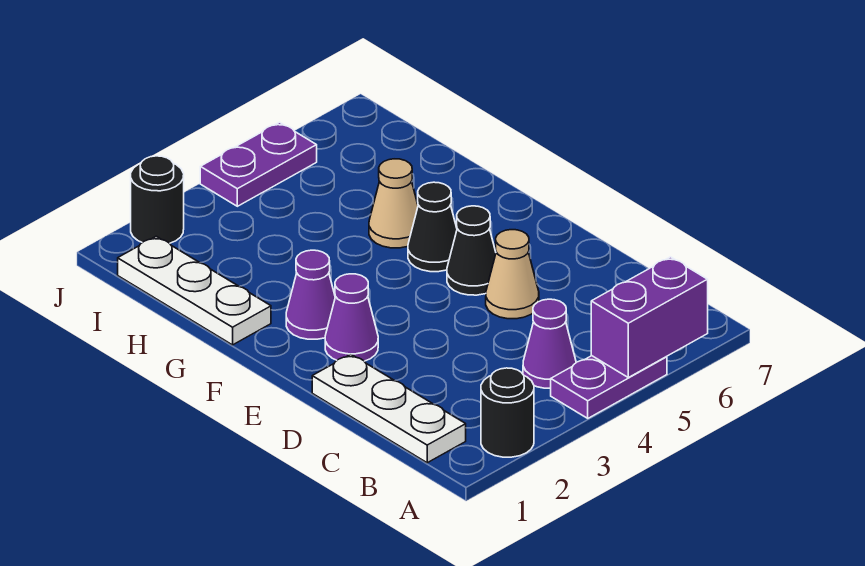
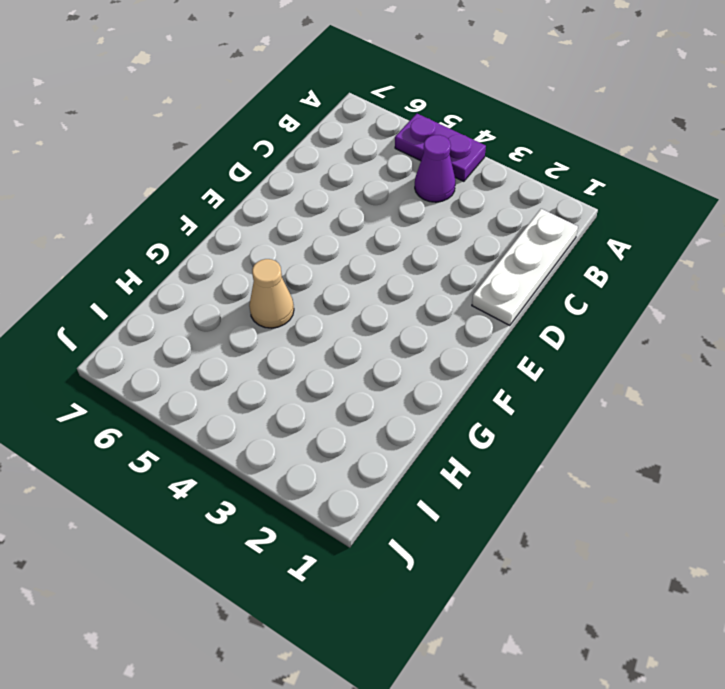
none -> black round brick A2 level 1
none -> tan cone D5 level 1
none -> purple cone E2 level 1

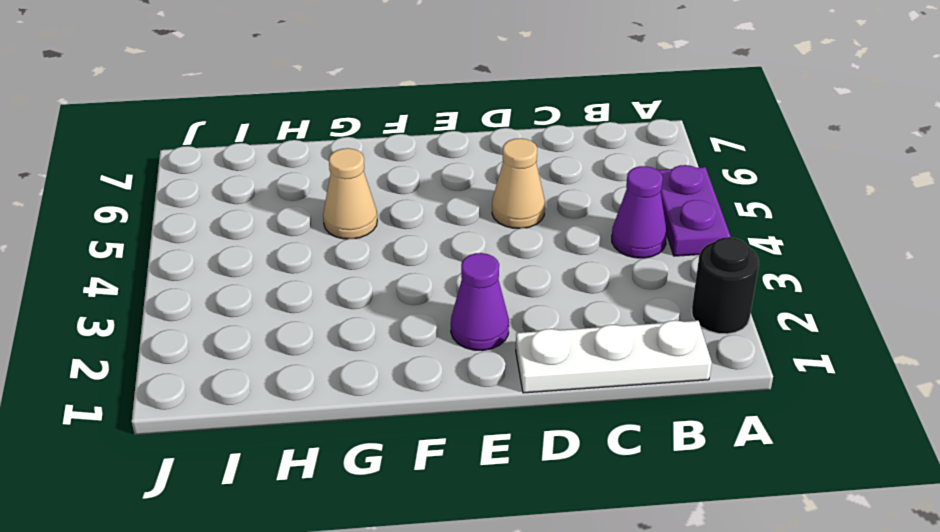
none -> black cone E5 level 1
none -> purple cone F2 level 1
none -> black cone F5 level 1

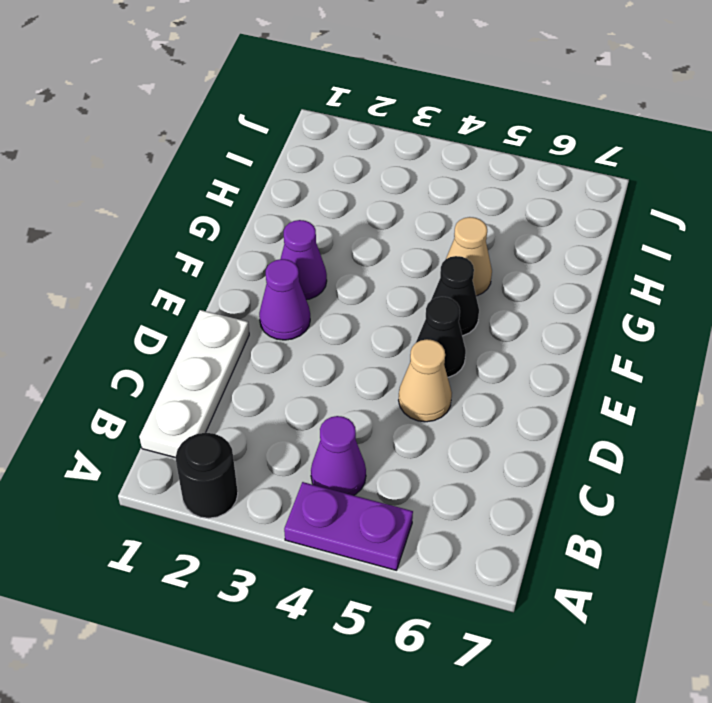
none -> white plate G1:I1 level 1
none -> black round brick J2 level 1
none -> purple plate J4:J5 level 1

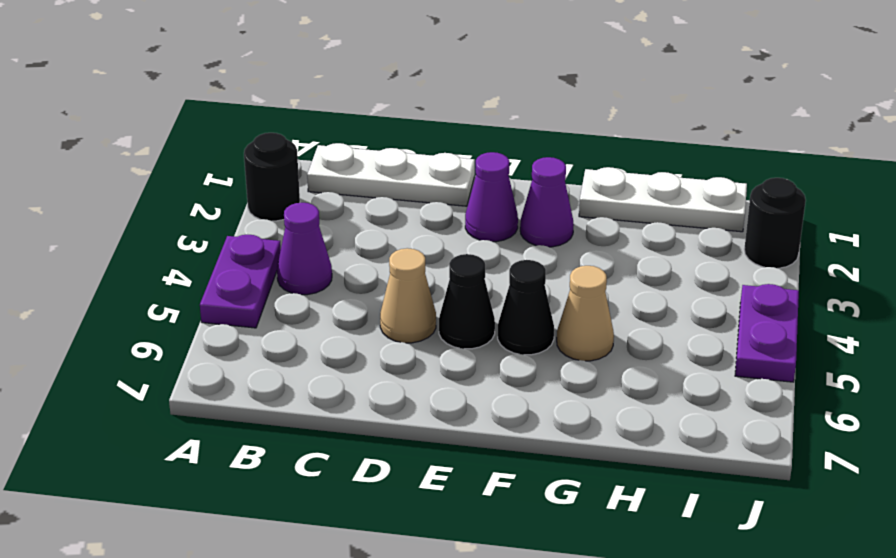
none -> purple brick A5:A6 level 2

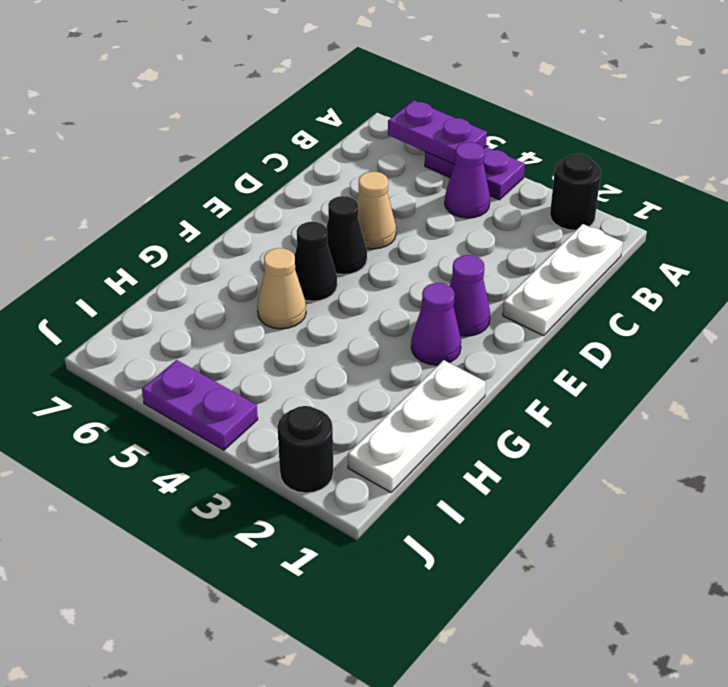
purple plate A5:A6 level 2 -> purple brick A5:A6 level 2

